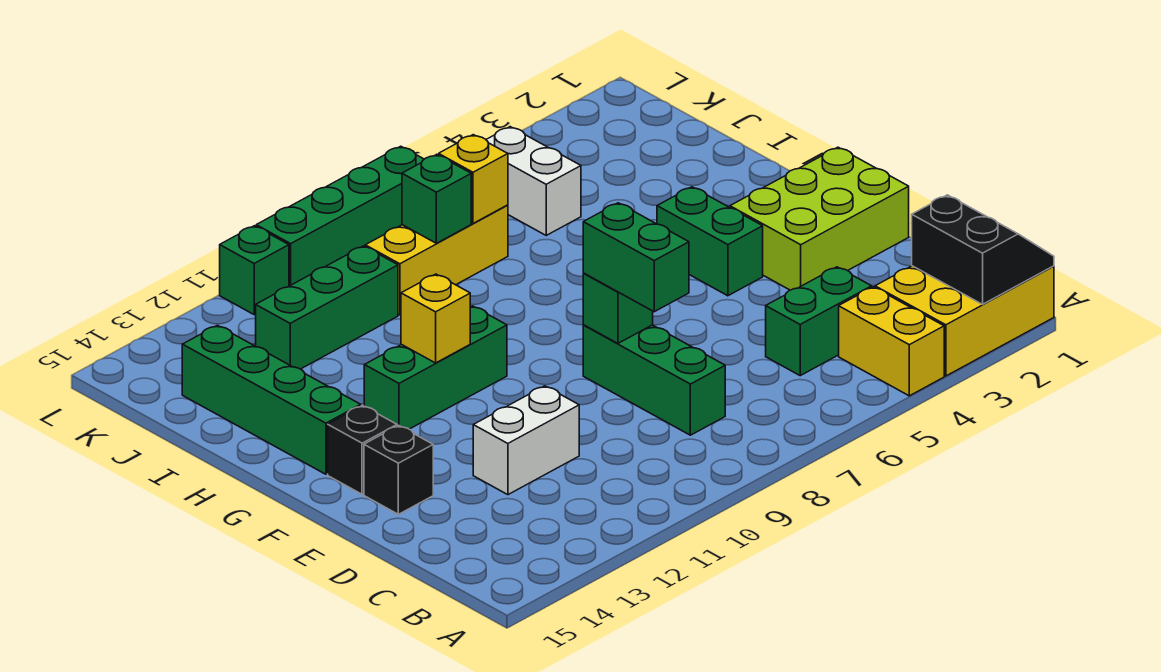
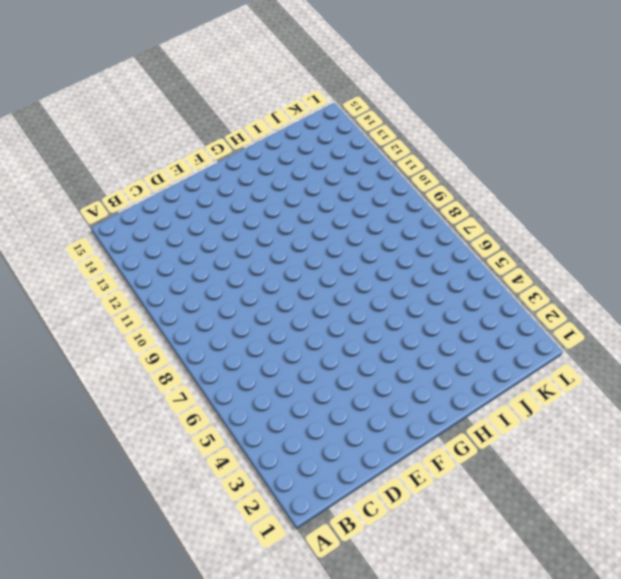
none -> yellow brick A1:B3 level 1
none -> yellow brick A4:B4 level 1
none -> green brick C4:C5 level 1

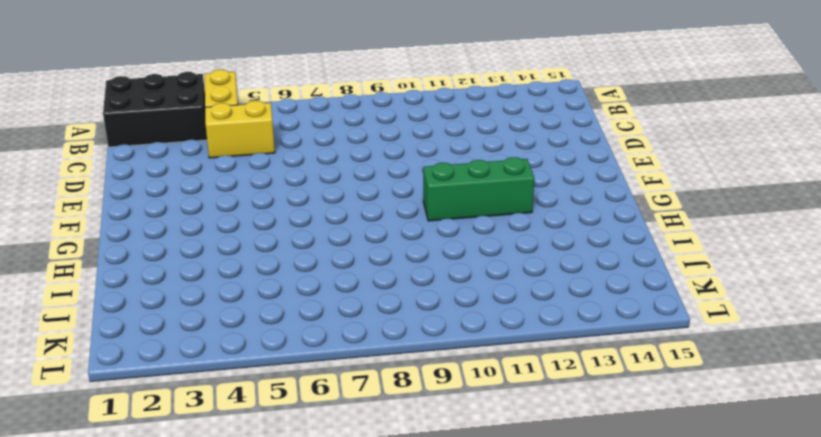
black brick A1:B3 level 1 -> yellow brick A1:B3 level 1
yellow brick C4:C5 level 1 -> green brick C4:C5 level 1
none -> green brick C8:E8 level 1
none -> white brick D11:D12 level 1
none -> lime brick E1:F3 level 1

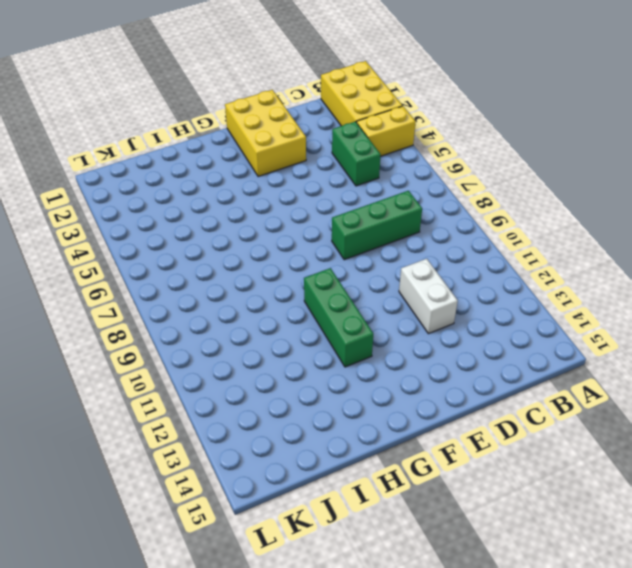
yellow brick E1:F3 level 1 -> lime brick E1:F3 level 1
none -> black brick E14 level 1
none -> green brick F4:G4 level 1
none -> black brick F14 level 1

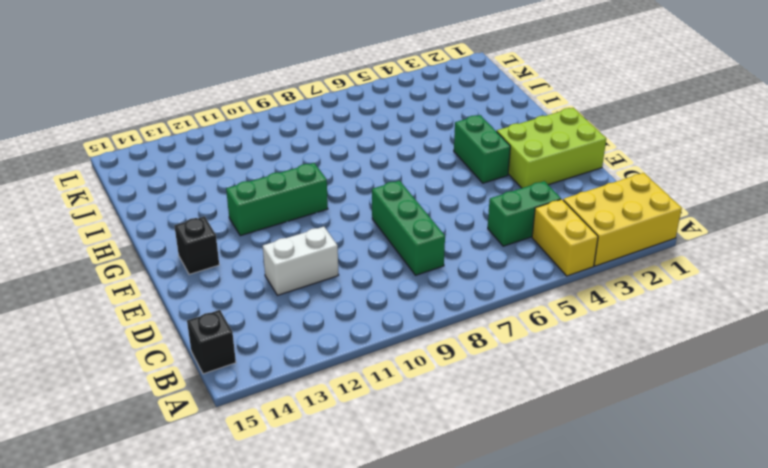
black brick B15 level 1 -> black brick E14 level 1
none -> green brick G14:J14 level 1
none -> white brick J5:K5 level 1
none -> yellow brick J7:J9 level 1

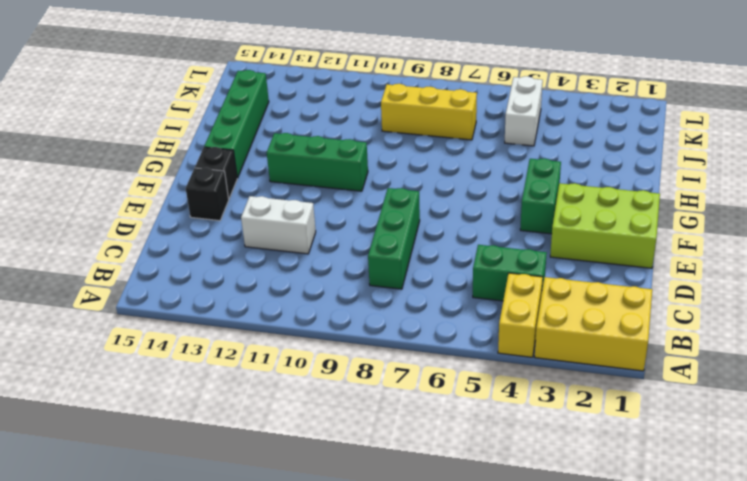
none -> green brick J10:J12 level 1
none -> green brick L7:L10 level 1
none -> green brick L11 level 1

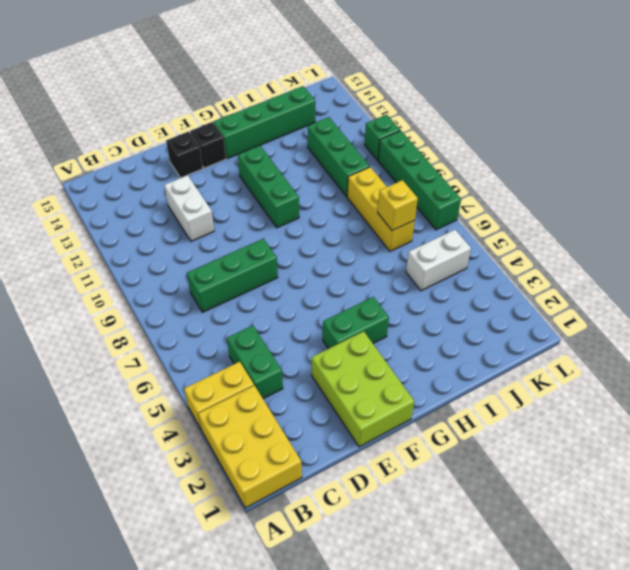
none -> black slope A1:B2 level 2 top 2
none -> green brick E8 level 2
none -> yellow brick G11 level 2

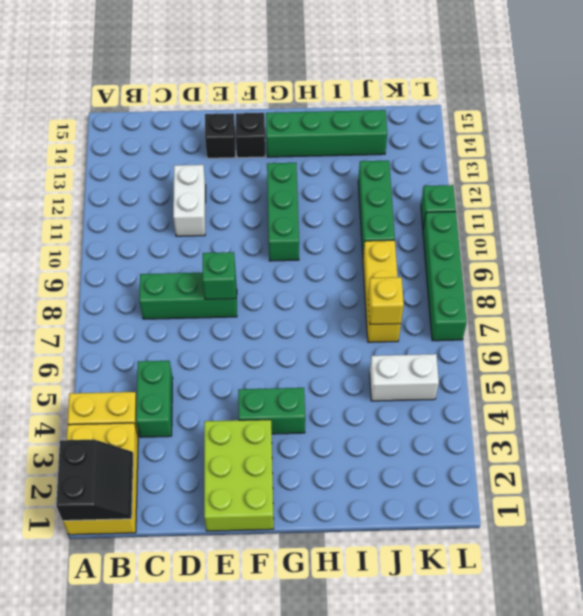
black slope A1:B2 level 2 top A -> black slope A1:B2 level 2 top 2
none -> yellow brick G11 level 2
none -> green brick J8 level 2
none -> green brick D8:E8 level 3

